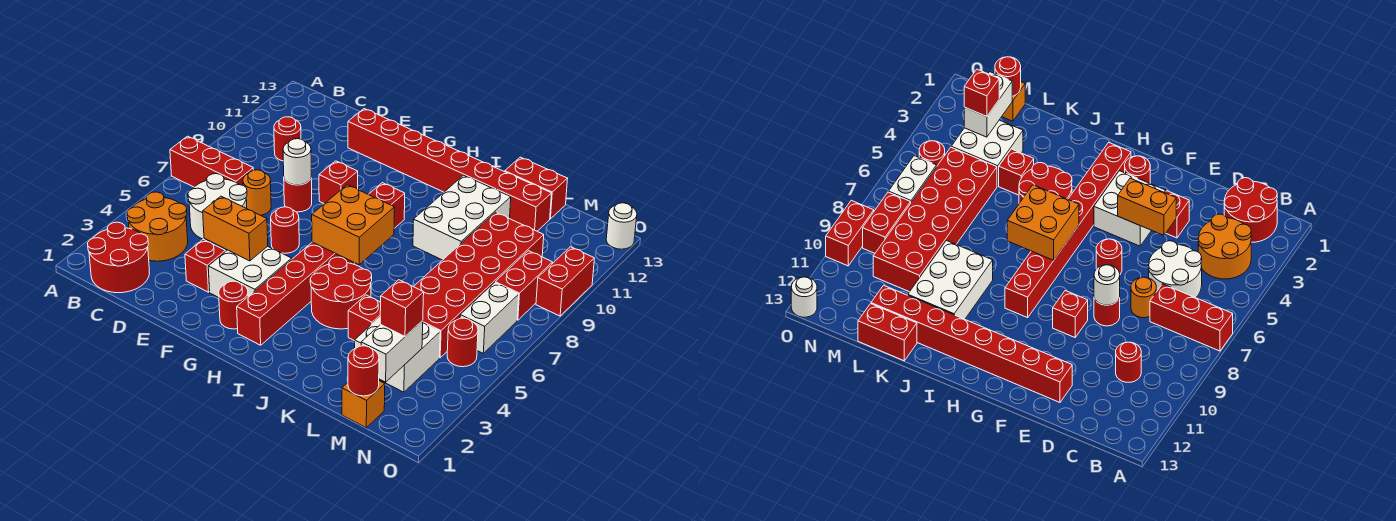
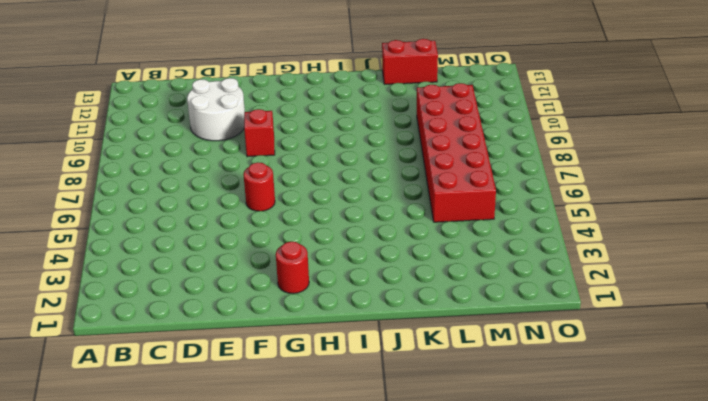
white round brick D10:E11 level 1 -> white round brick C5:D6 level 1
none -> red brick A7:C7 level 1
none -> red round brick B1:C2 level 1
none -> orange round brick B3:C4 level 1
none -> red round brick C10 level 1

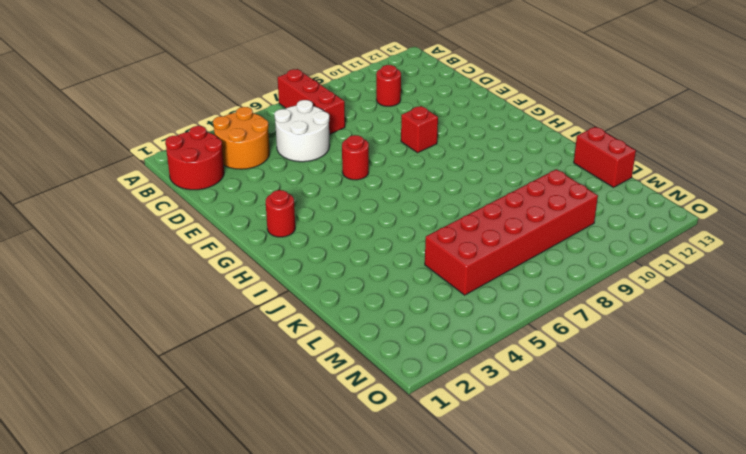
none -> orange round brick D7 level 1
none -> red brick E3 level 1
none -> red round brick E8 level 1
none -> red brick E12:L12 level 1

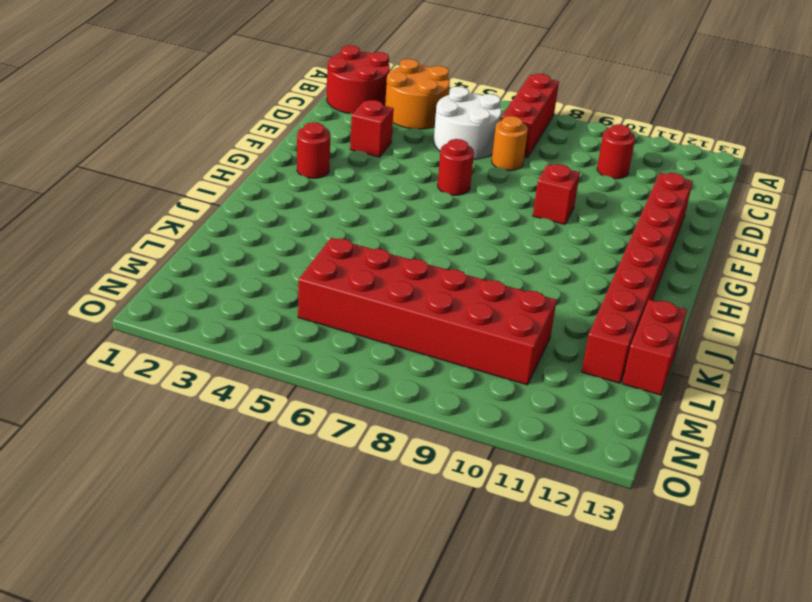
none -> red round brick E8 level 1
none -> white brick F3:G4 level 1
none -> red brick H2:H9 level 1
none -> red round brick I4:J5 level 1

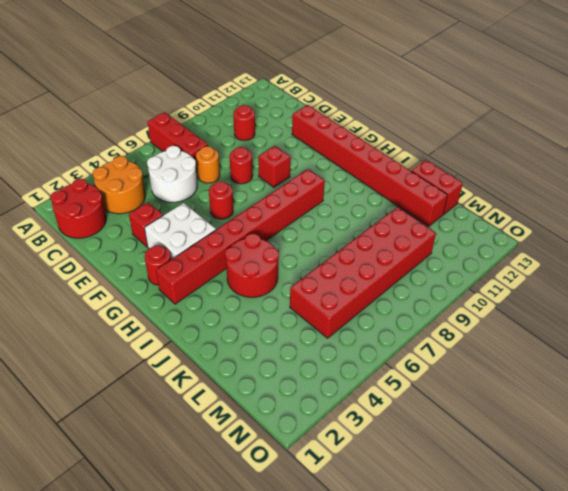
none -> white brick J9:K11 level 1
none -> red brick K4 level 1
none -> white brick L3:M4 level 1
none -> orange brick M1 level 1

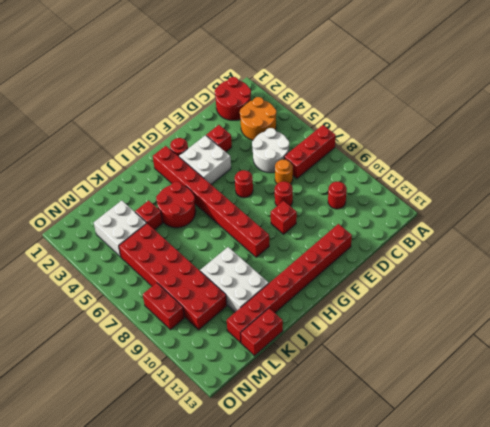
none -> orange brick M1 level 1
none -> red round brick N5 level 1
none -> white brick N6:N7 level 1
none -> red brick O9:O10 level 1

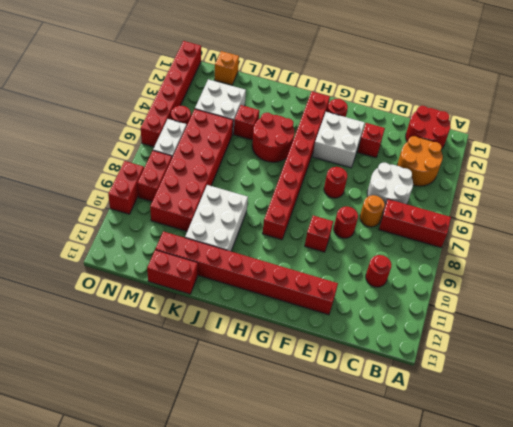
red brick O1:O6 level 1 -> none
none -> white round brick O13 level 1
none -> orange brick E4:F4 level 2
none -> white round brick E8 level 2
none -> orange brick H6:I7 level 2

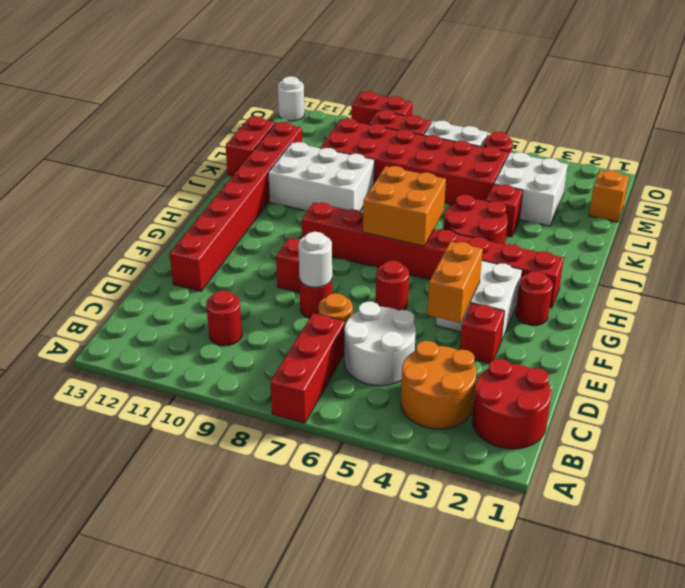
none -> red round brick M1 level 2
none -> white brick M2:M3 level 2
none -> red brick M3 level 3

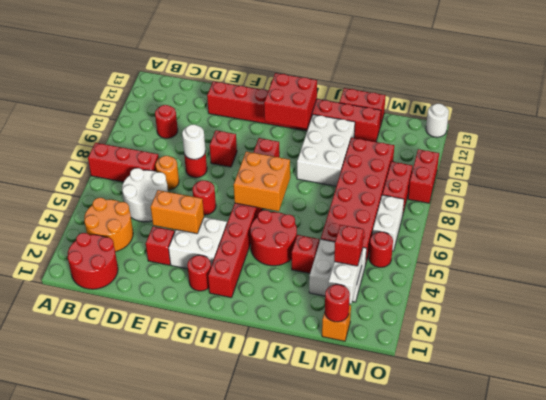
red brick H11:I12 level 2 -> none

